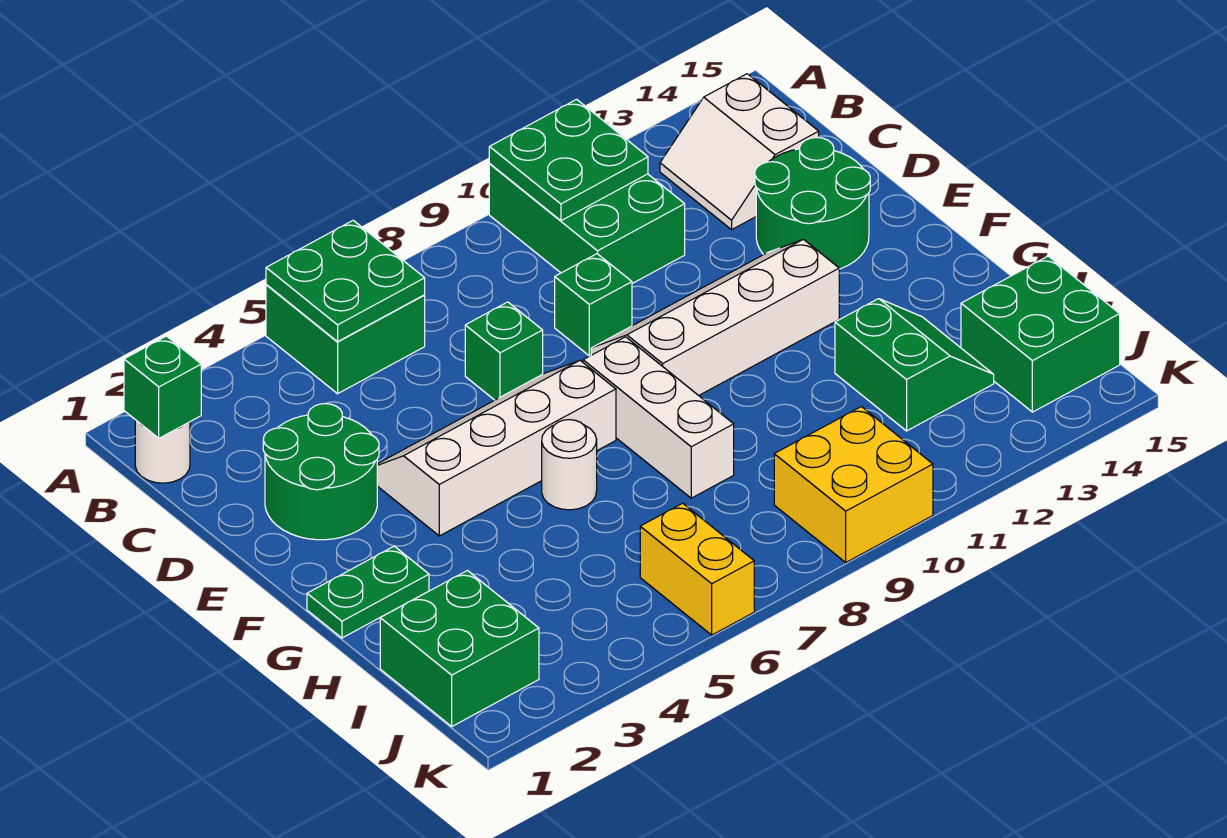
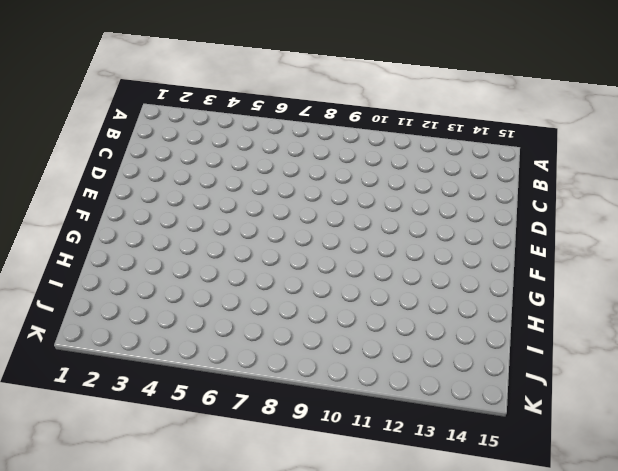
none -> green brick A5:B6 level 1
none -> green brick A10:C11 level 1
none -> white round brick B1 level 1

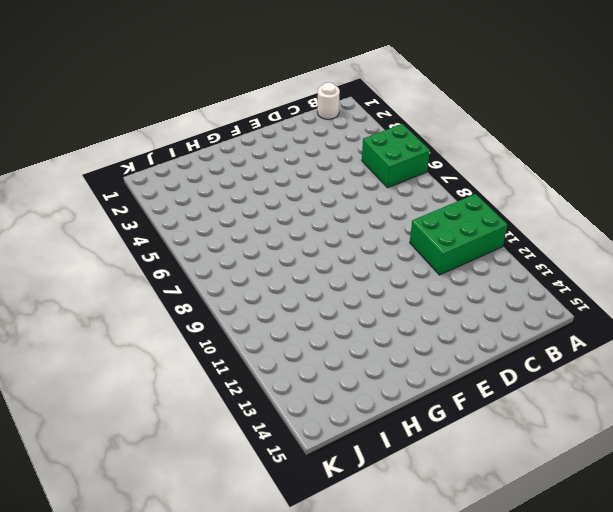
none -> white slope B13:C14 level 1 top 14
none -> green round brick D2:E3 level 1
none -> green brick D7 level 1

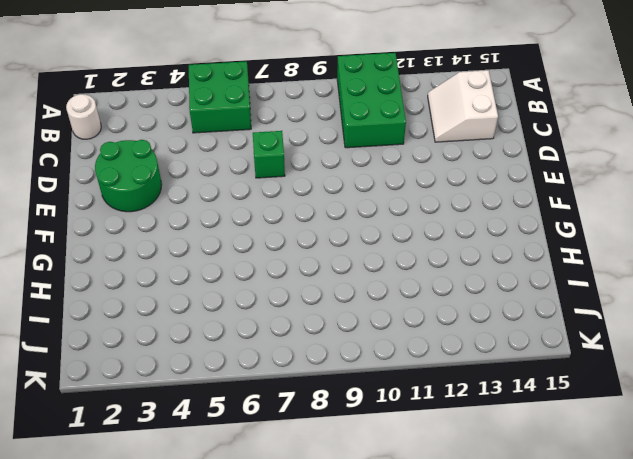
none -> green brick D9 level 1
none -> green round brick D13:E14 level 1
none -> white slope E4:F7 level 1 top F

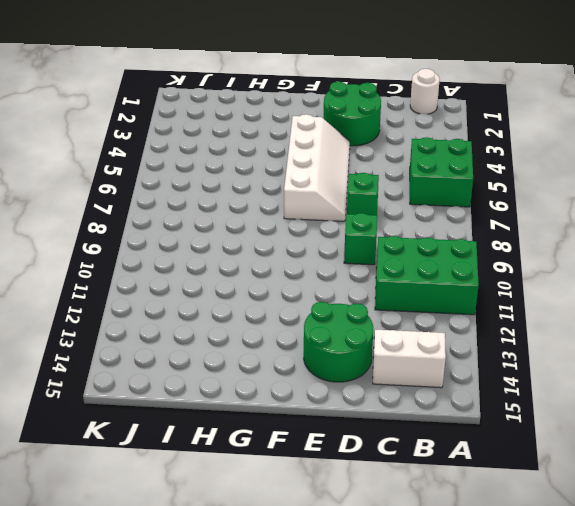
none -> white slope E9:F12 level 1 top F
none -> white brick F8:H8 level 1
none -> green plate G1:G2 level 1

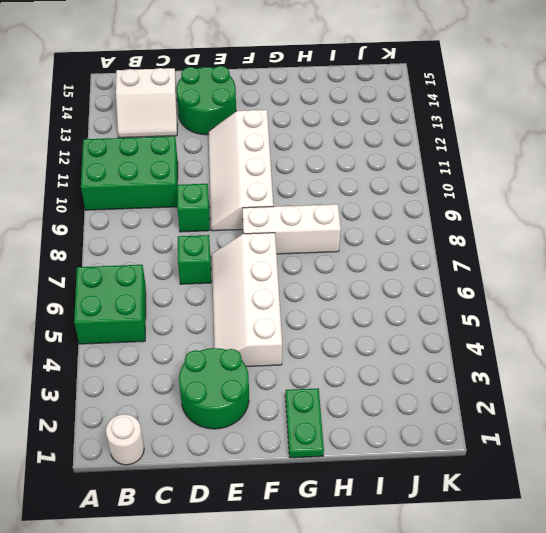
none -> white round brick G6 level 1
none -> green slope H12:I13 level 1 top 12
none -> green brick I1:J2 level 1

